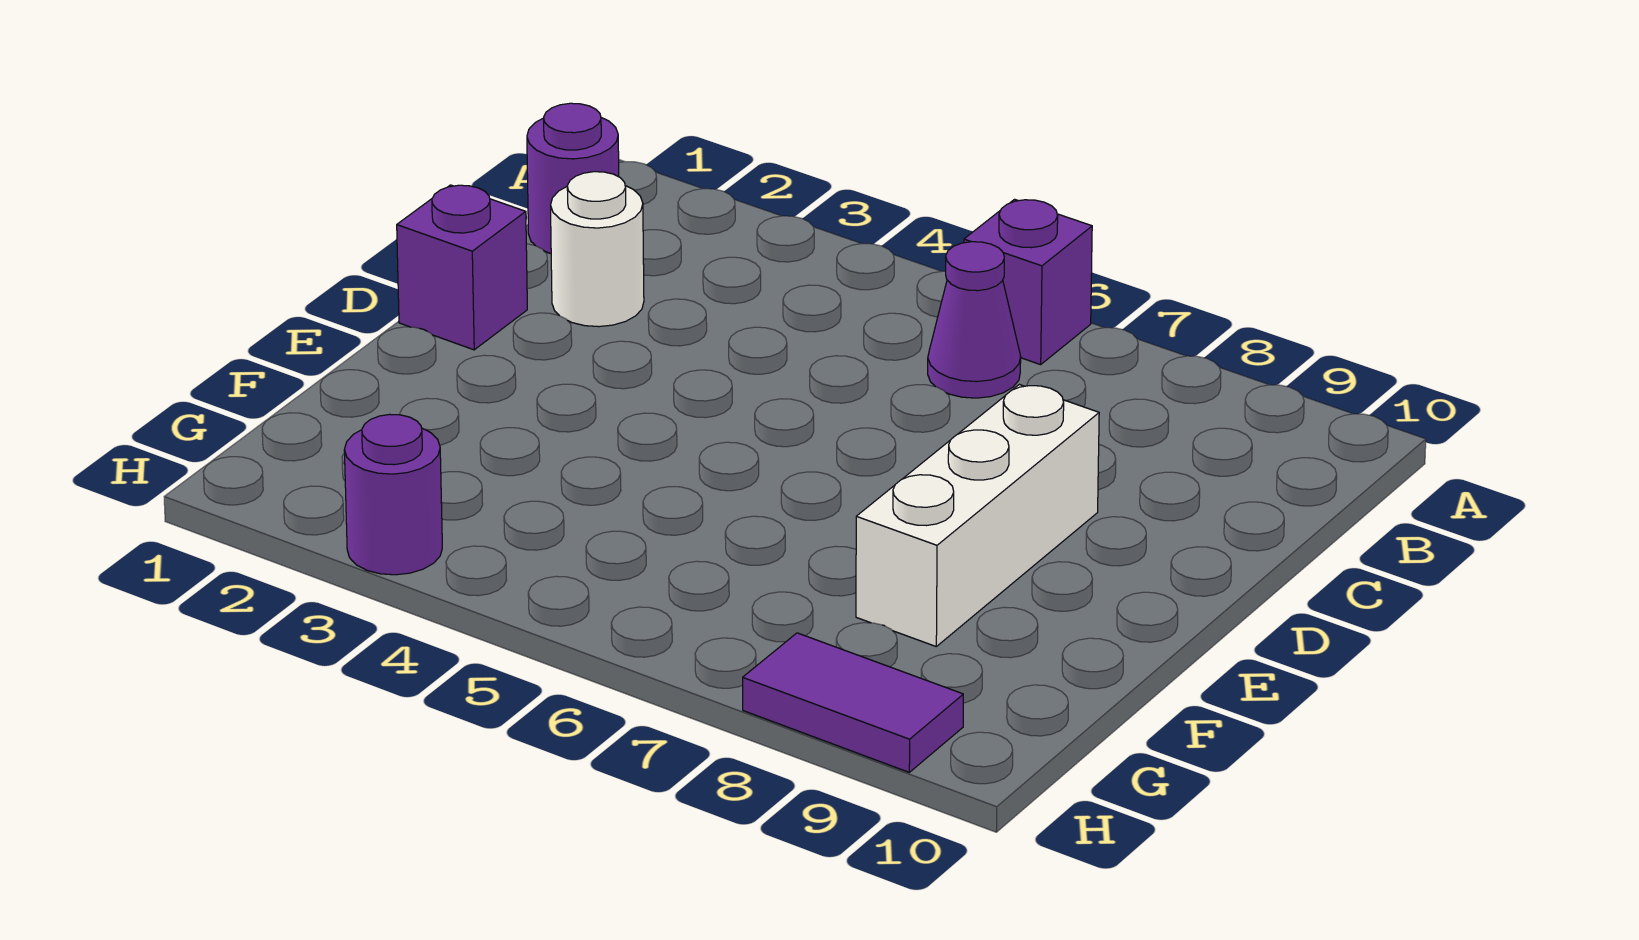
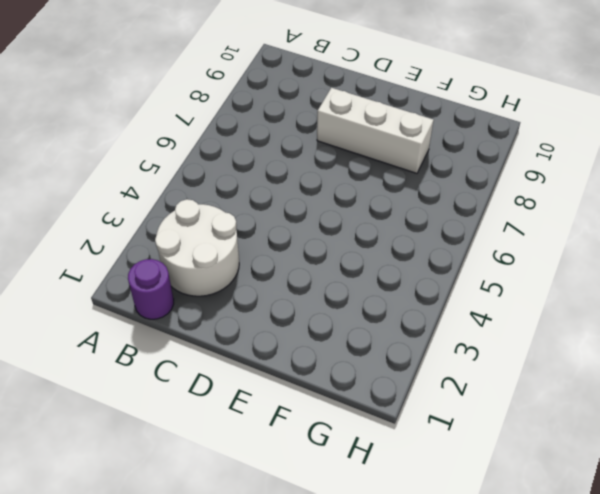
white round brick B2:C3 level 1 -> white round brick C2 level 1
none -> purple brick A6 level 1
none -> purple cone B6 level 1

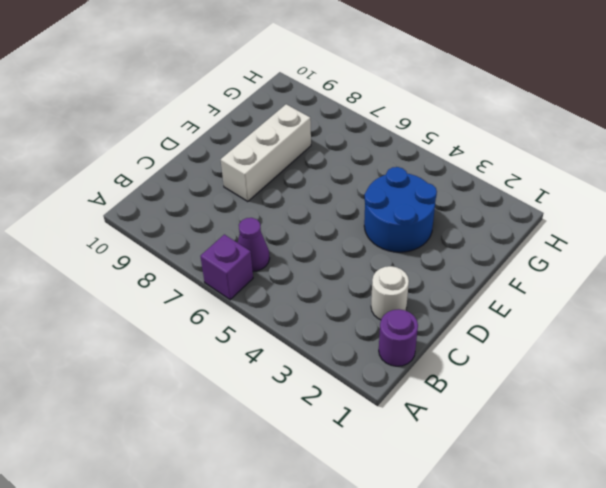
blue round brick E3:F4 level 1 -> none
none -> purple brick D1 level 1
none -> purple round brick H3 level 1

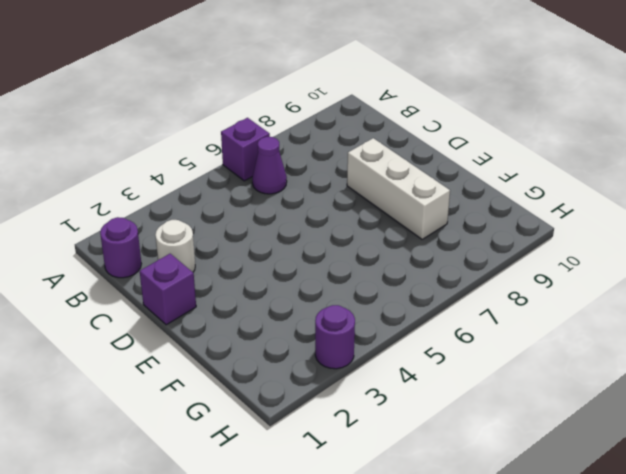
none -> purple tile H8:H9 level 1

